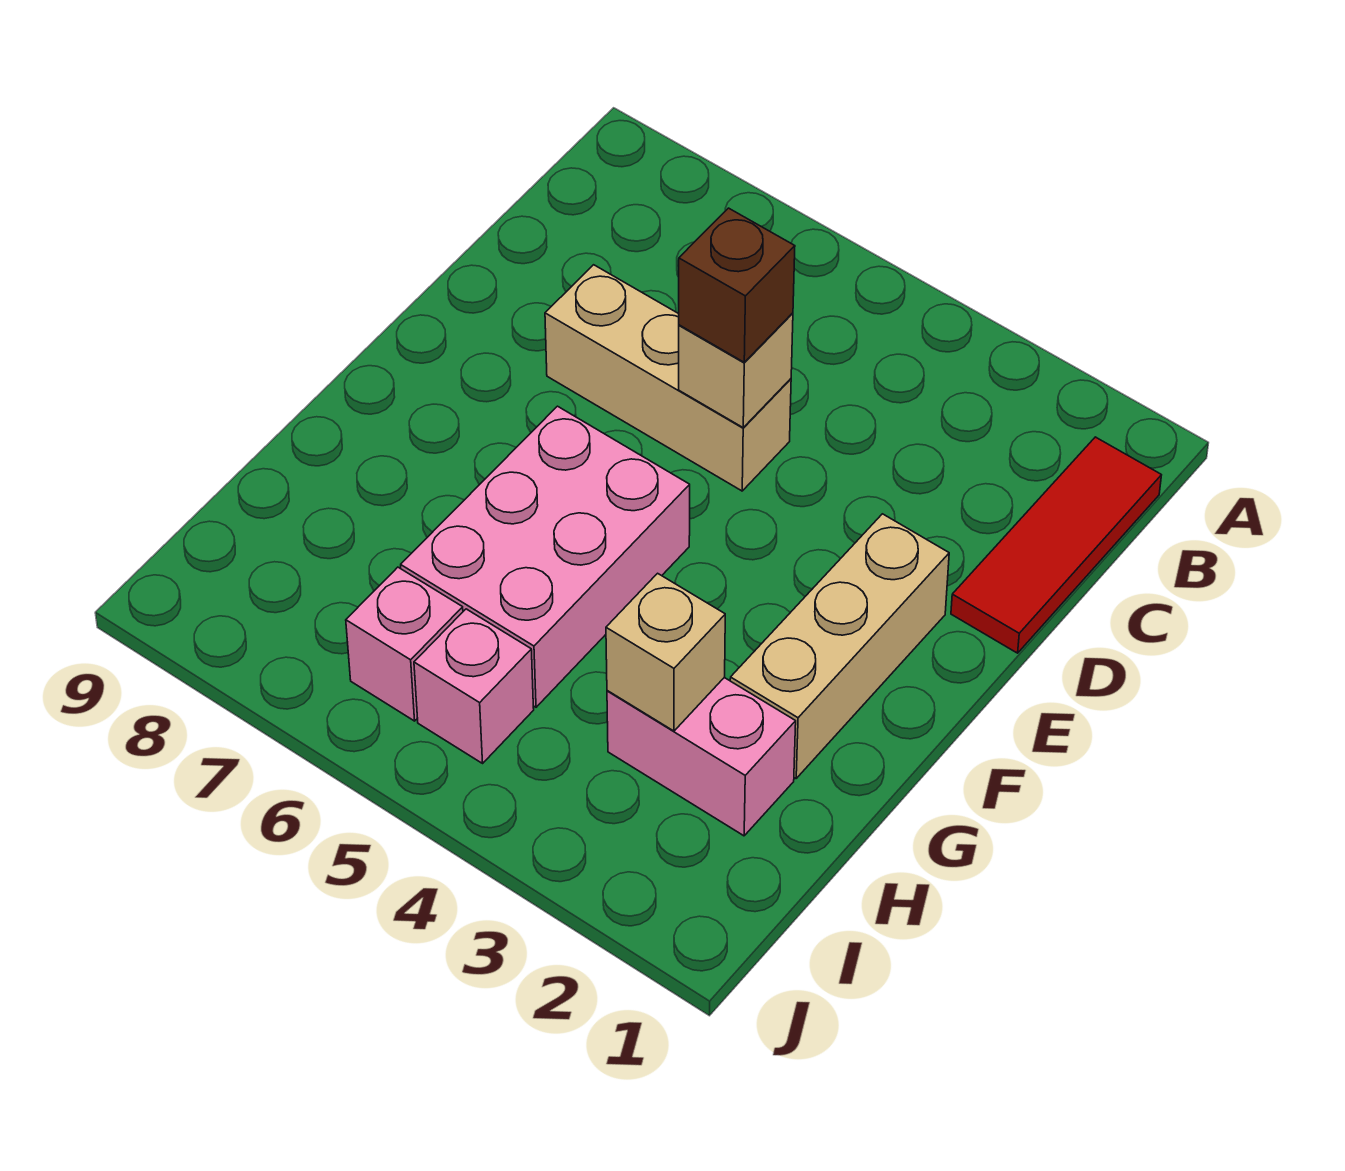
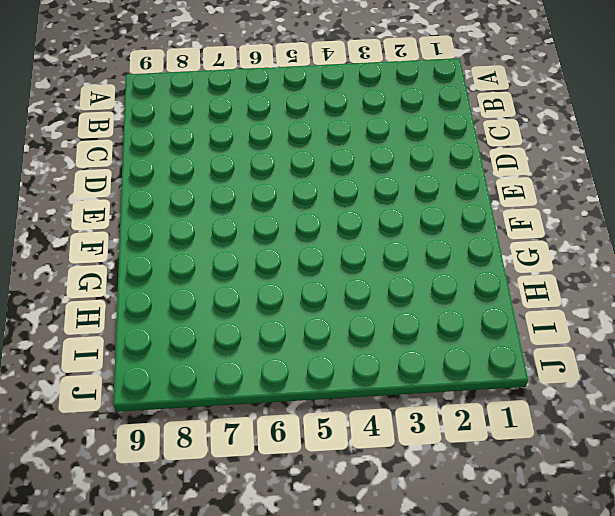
none -> red tile B1:D1 level 1
none -> tan brick D5:D7 level 1

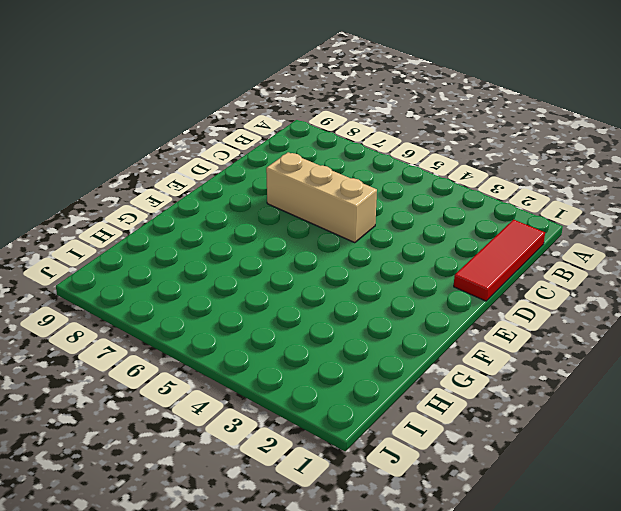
none -> tan brick E2:G2 level 1
none -> pink brick F5:H6 level 1

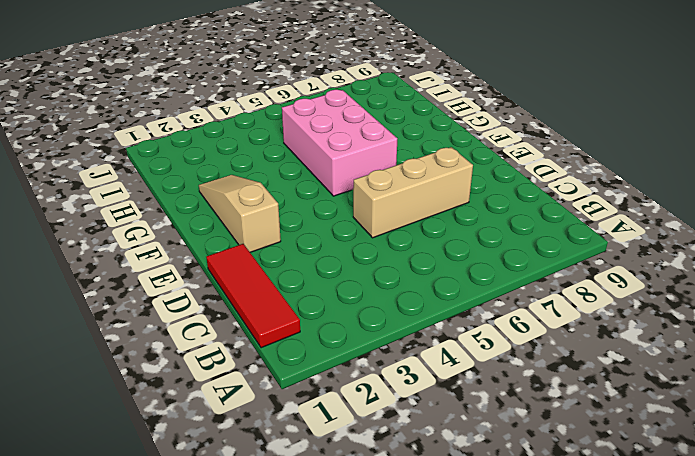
tan slope E2:G2 level 1 top E -> tan brick E2:G2 level 1
none -> pink brick H2:H3 level 1
none -> pink brick I5 level 1

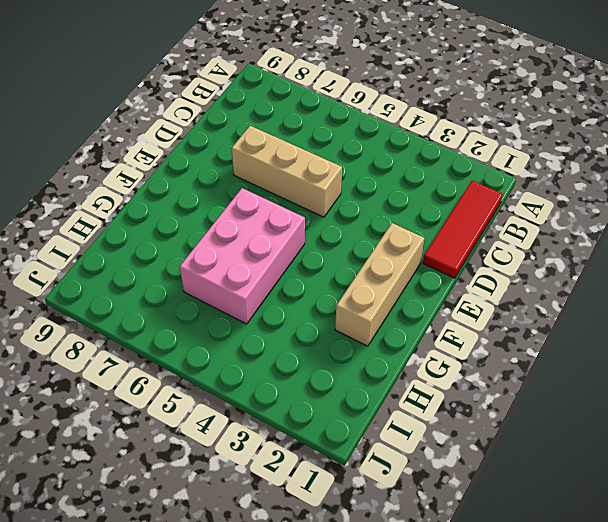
none -> pink brick H2:H3 level 1
none -> pink brick I5 level 1

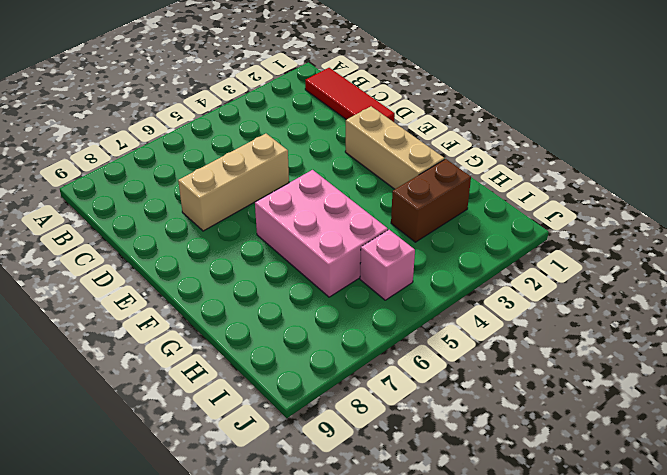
brown brick H2:H3 level 1 -> pink brick H2:H3 level 1
none -> pink brick I6 level 1
none -> tan brick D5 level 2

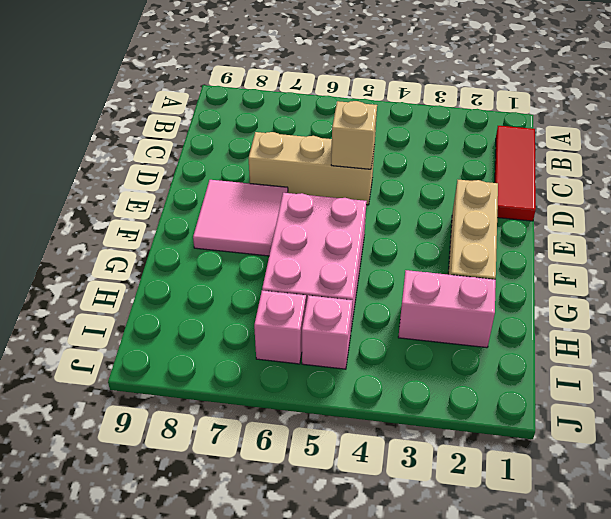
pink tile E7:F8 level 1 -> none
none -> tan brick H3 level 2
none -> brown brick D5 level 3

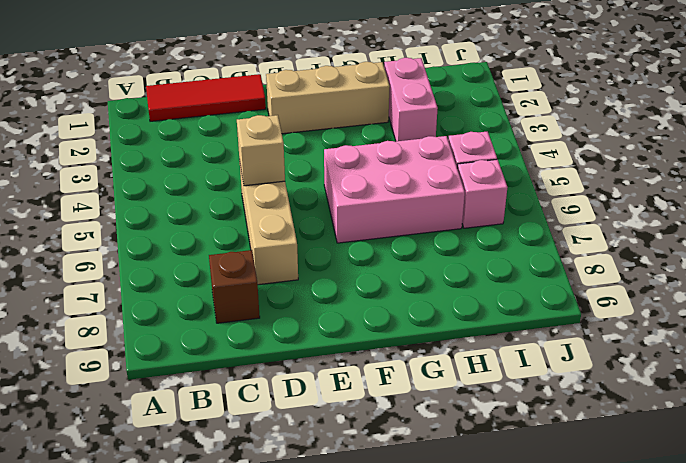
brown brick C8 level 1 -> brown brick D5 level 3
none -> tan brick H3 level 2

